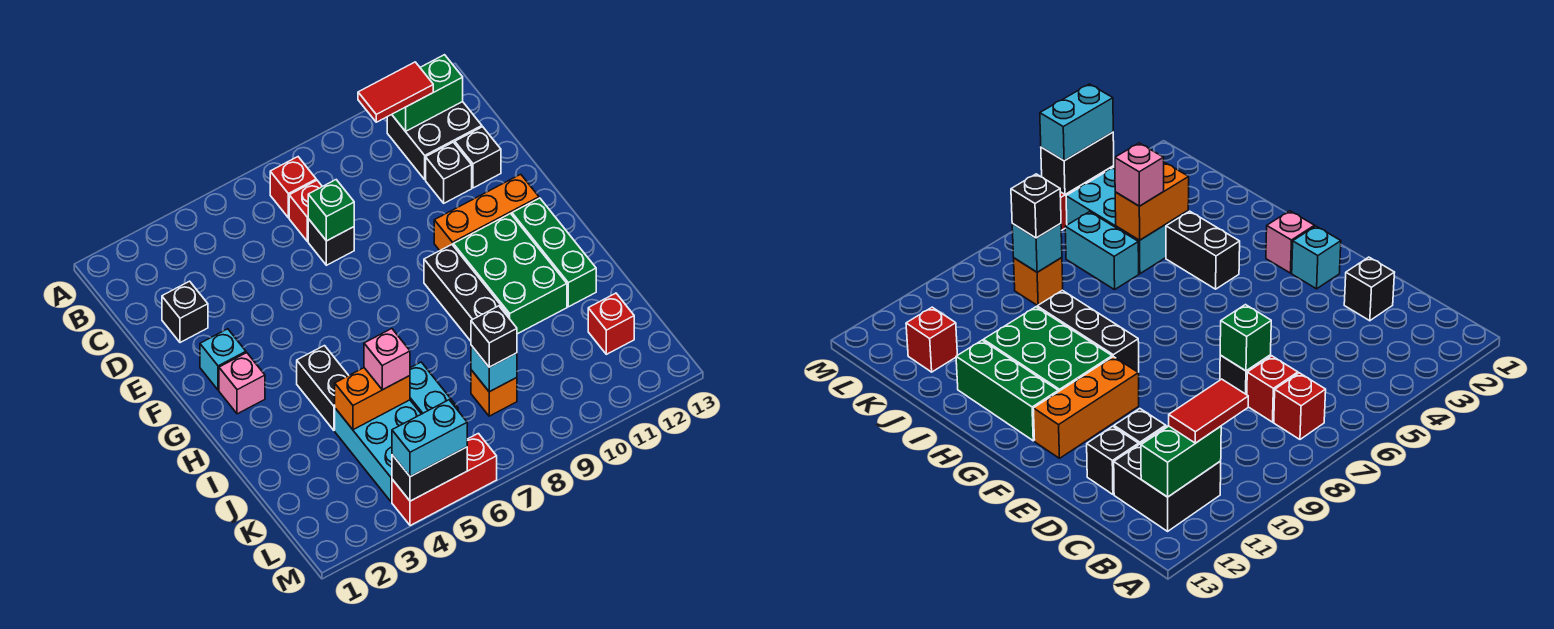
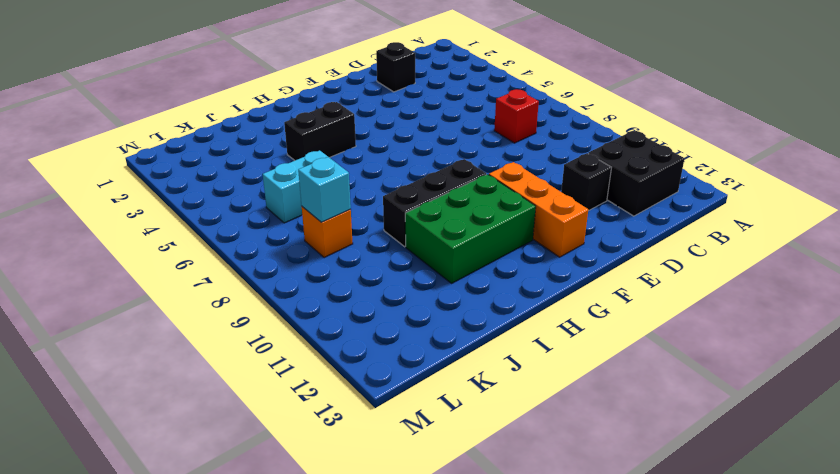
none -> red brick B7 level 1
none -> black brick D7 level 1
none -> black brick D12 level 1

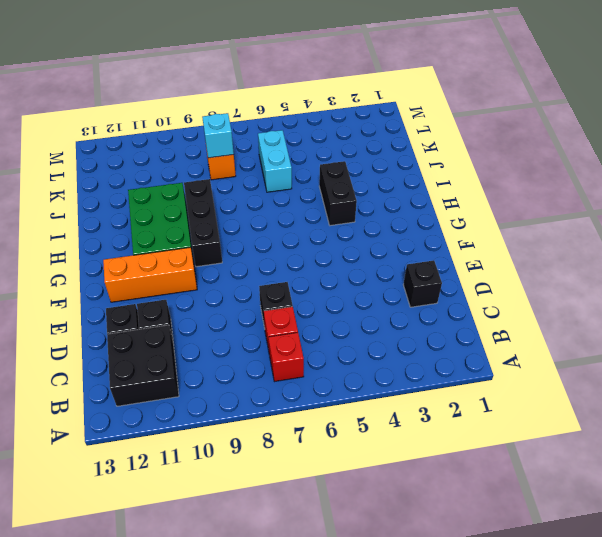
none -> cyan brick F2 level 1
none -> pink brick G2 level 1
none -> green brick G12:I12 level 1

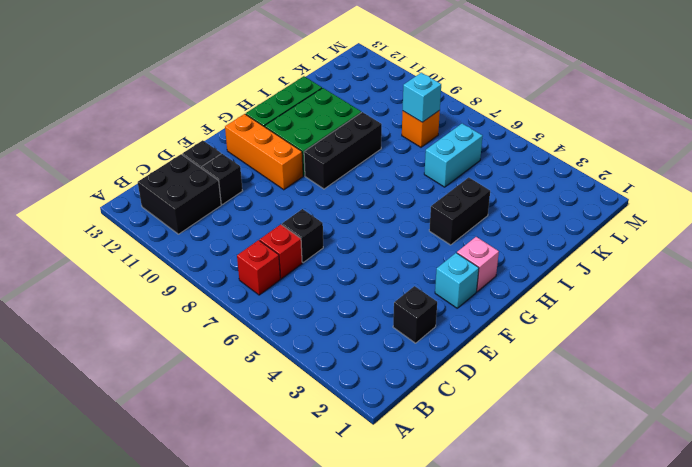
none -> cyan brick J4:L5 level 1
none -> red brick K12 level 1
none -> red brick M4:M6 level 1

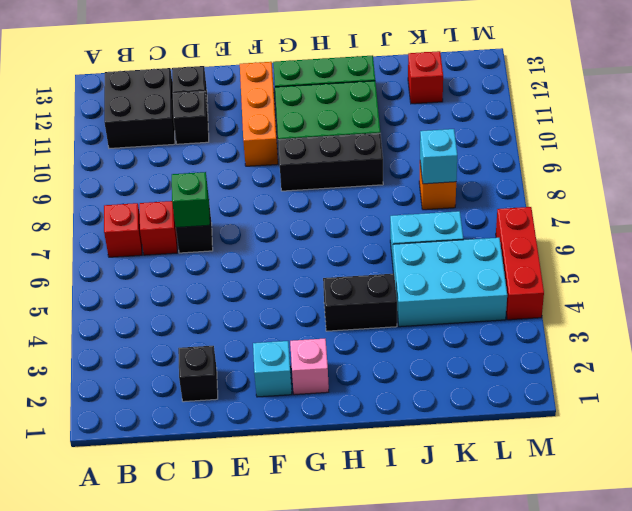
none -> green brick B11:B12 level 2
none -> orange brick J4:J5 level 2
none -> black brick M4:M5 level 2

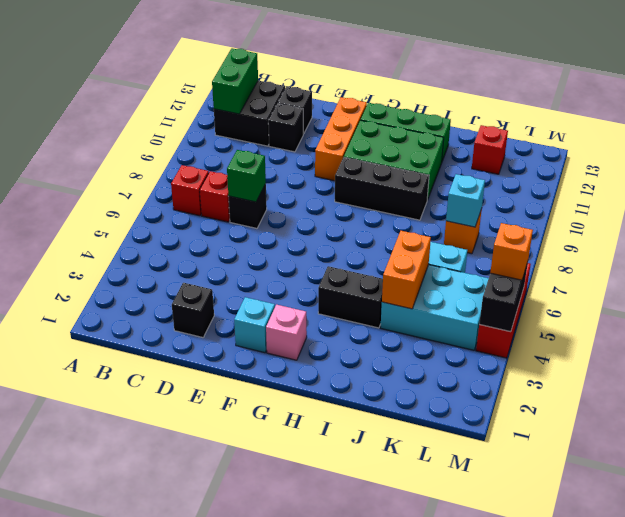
orange brick M5 level 3 -> cyan brick M4:M5 level 3
none -> red tile B10:B11 level 3
none -> pink brick J5 level 3
none -> black brick K8 level 3

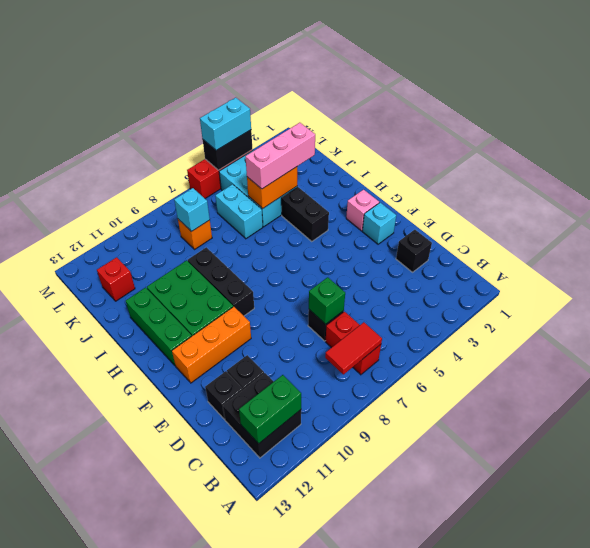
red tile B7:B8 level 2 -> red tile B10:B11 level 3
pink brick J3:J5 level 3 -> pink brick J5 level 3
none -> black brick K8 level 3

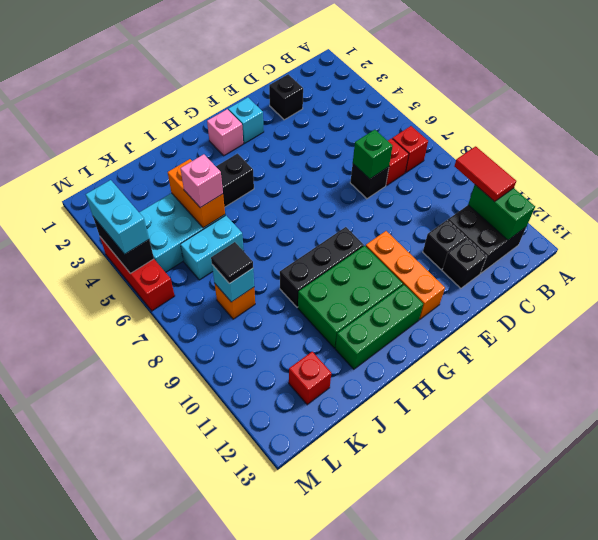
black tile K8 level 3 -> black brick K8 level 3

